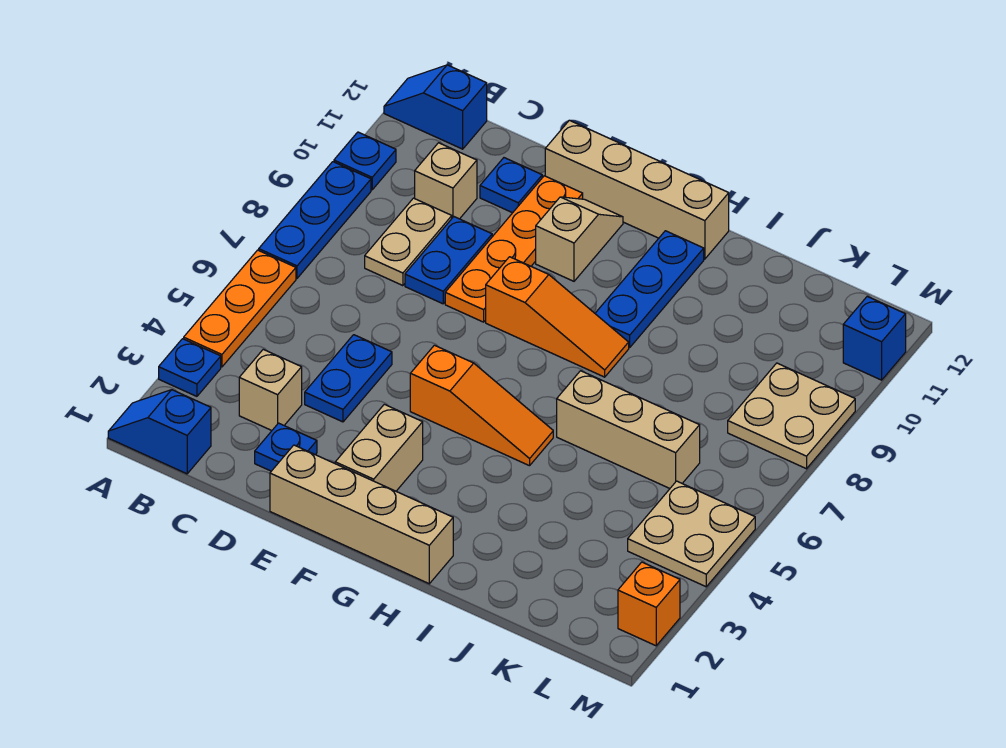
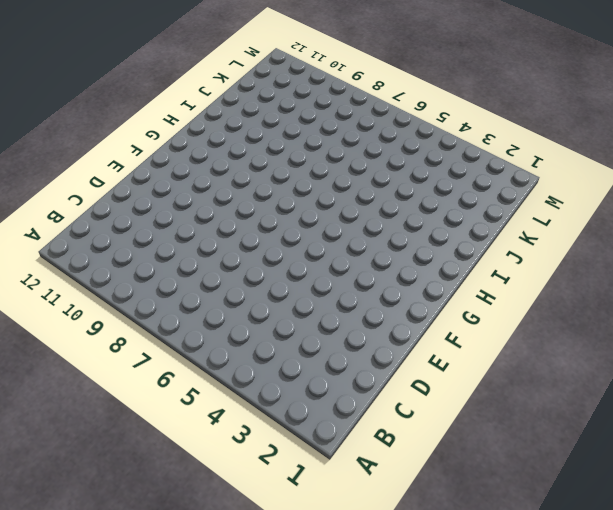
none -> blue slope A1:B1 level 1 top B
none -> blue plate A3 level 1
none -> orange plate A4:A6 level 1

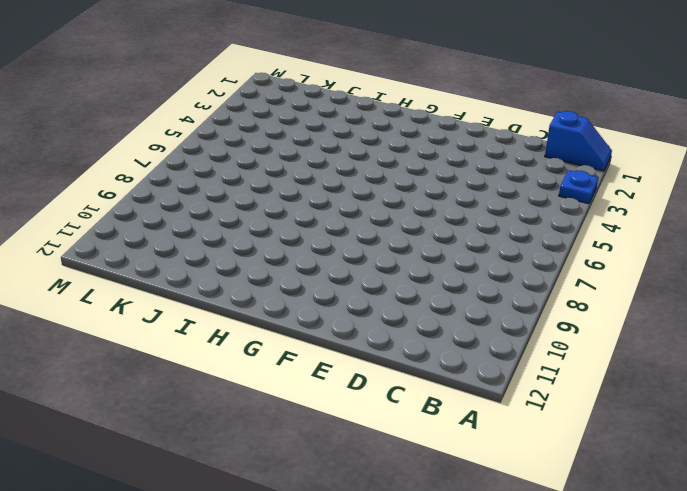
none -> orange plate A4:A6 level 1
none -> blue plate A7:A9 level 1
none -> blue plate A10 level 1

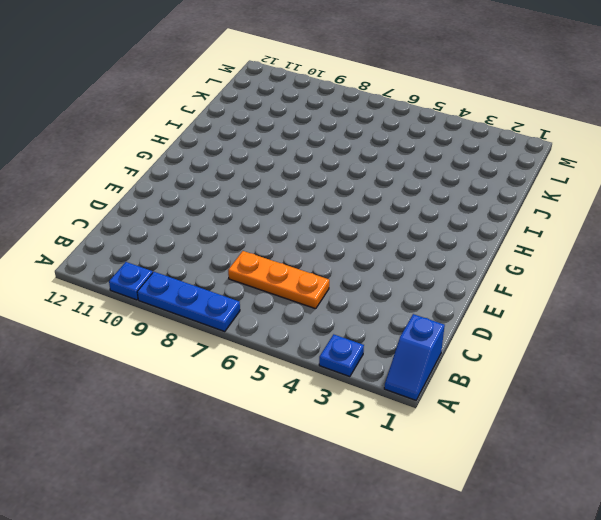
orange plate C5:C7 level 1 -> orange plate A4:A6 level 1
none -> blue slope A12:B12 level 1 top B
none -> tan brick C3 level 1
none -> tan plate C8:C9 level 1

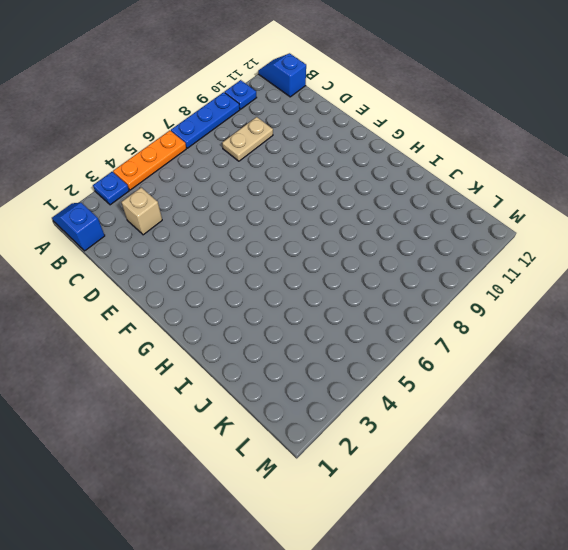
none -> tan brick C10 level 1
none -> blue plate D2 level 1
none -> blue plate D4:D5 level 1

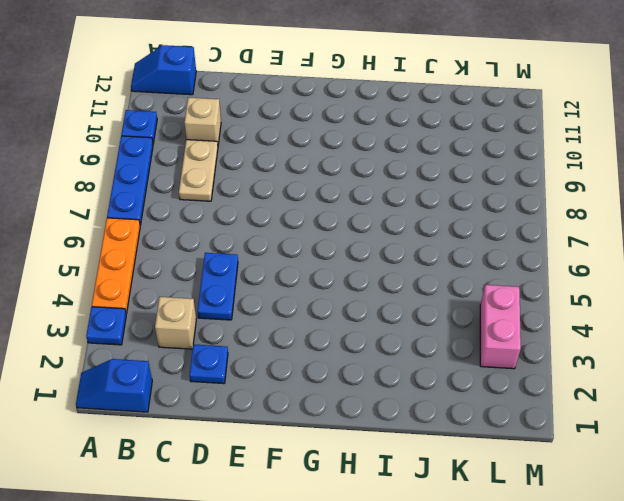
pink brick L3:L4 level 1 -> tan plate L4:M5 level 1
none -> blue plate D8:D9 level 1
none -> blue plate D11 level 1
none -> tan brick E1:H1 level 1

